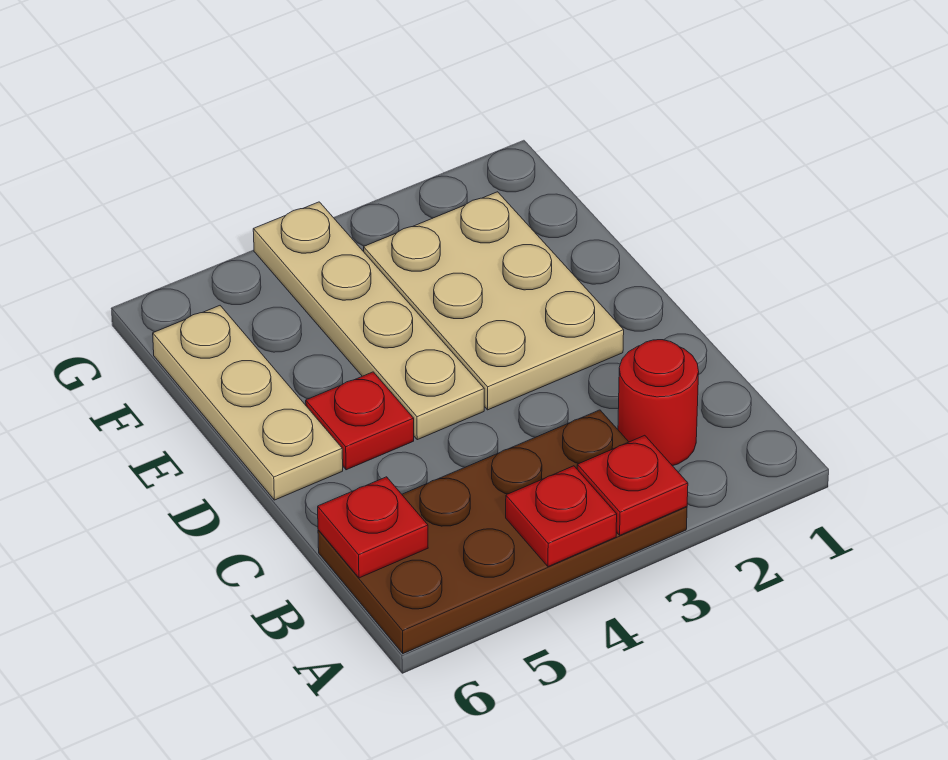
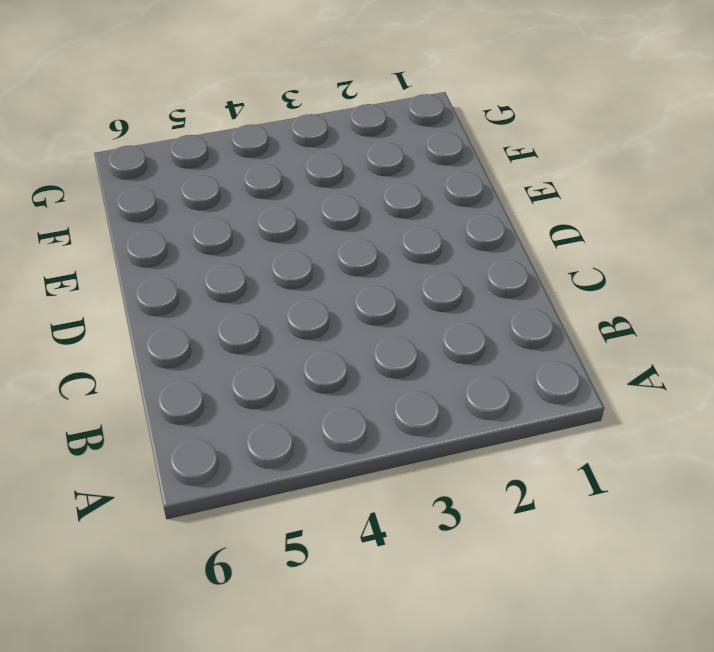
none -> brown plate A3:B6 level 1
none -> red round brick B2 level 1

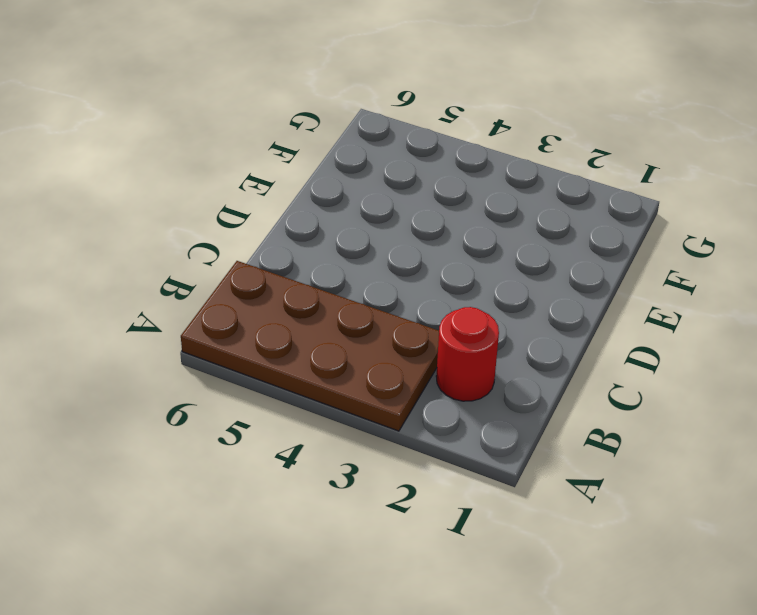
none -> tan plate D2:F3 level 1
none -> tan plate D4:G4 level 1

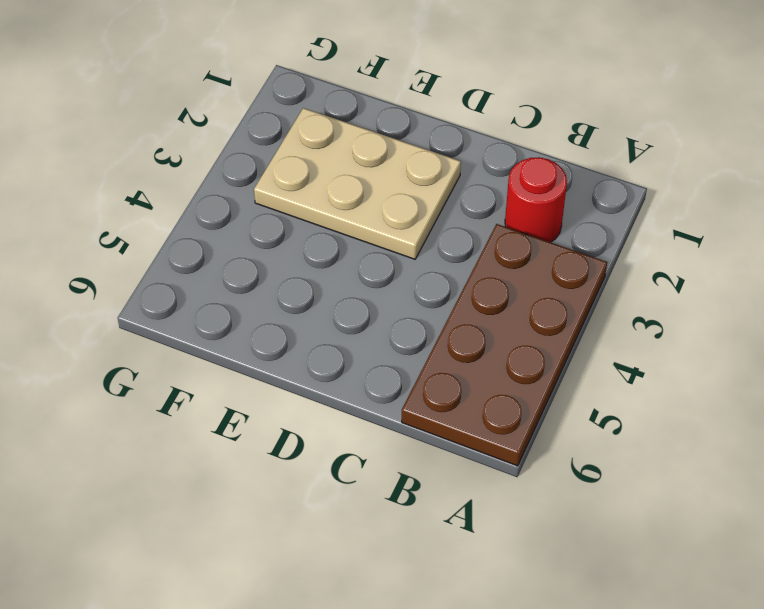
none -> tan plate D4:G4 level 1
none -> red plate D5 level 1

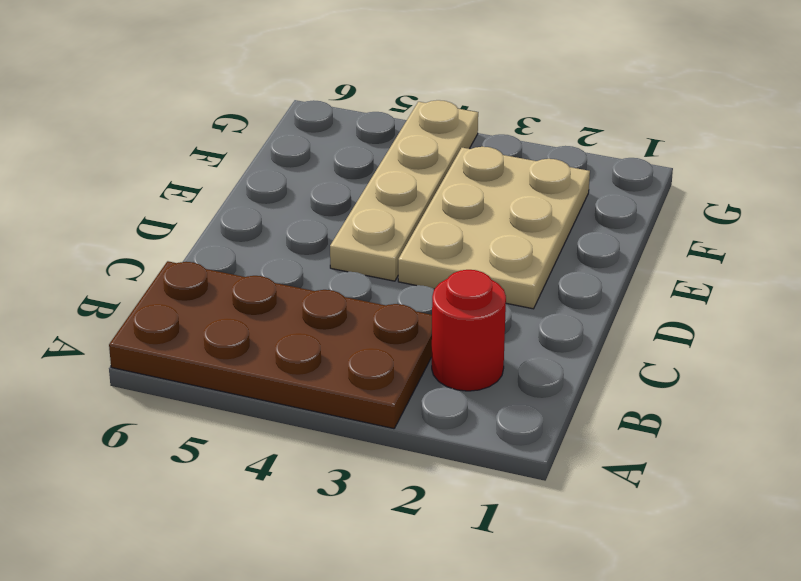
none -> red plate D5 level 1
none -> tan plate D6:F6 level 1

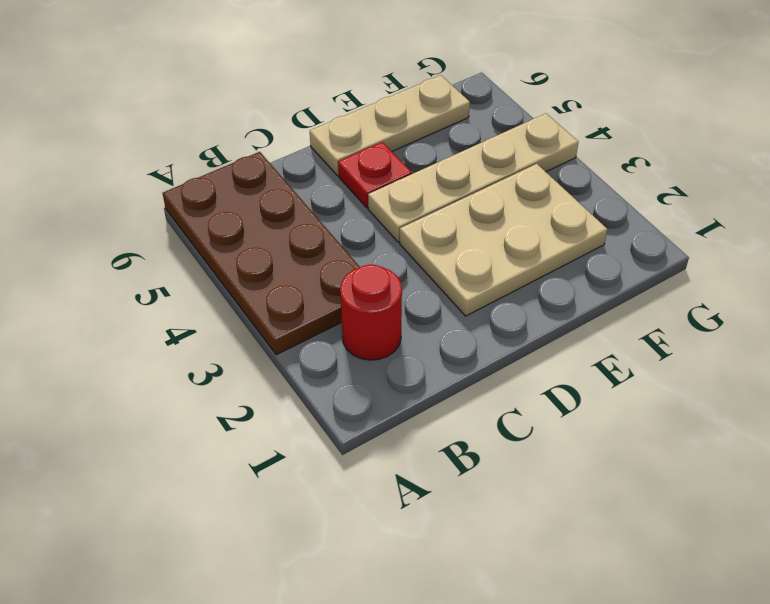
none -> red plate A3 level 2
none -> red plate A4 level 2

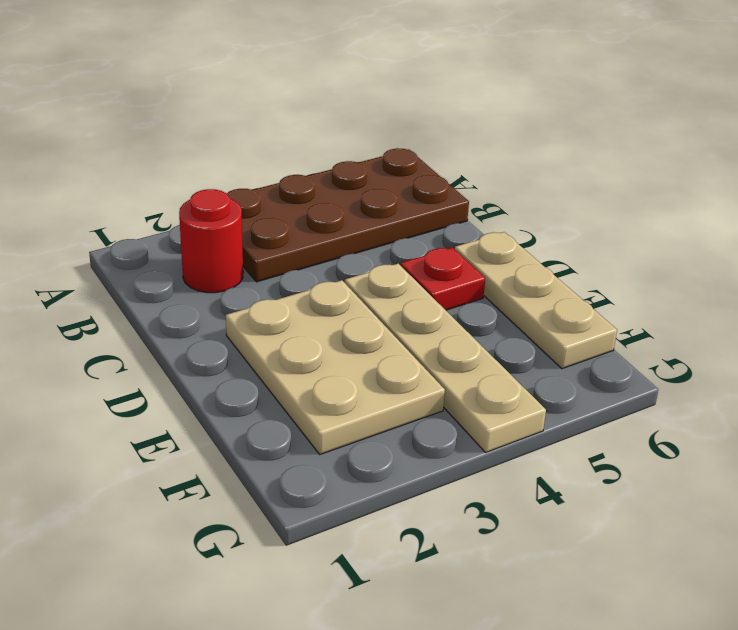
none -> red plate A3 level 2
none -> red plate A4 level 2

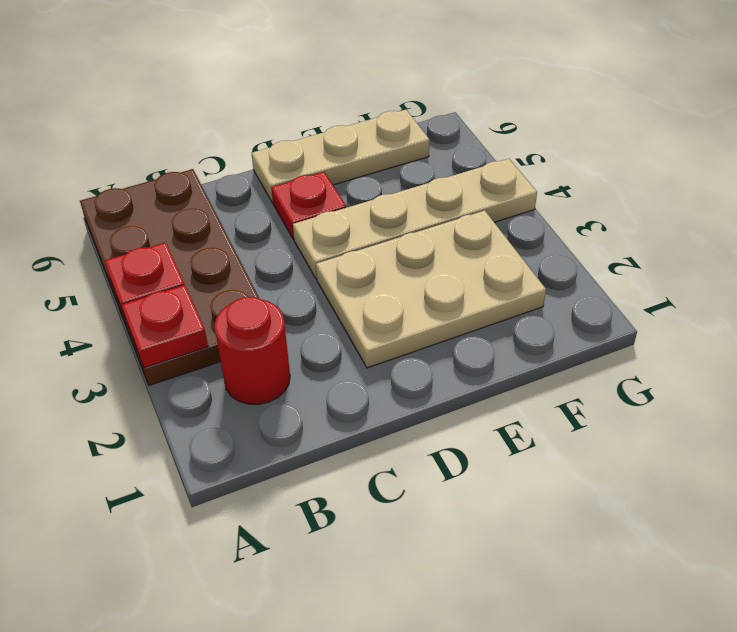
none -> red plate B6 level 2

